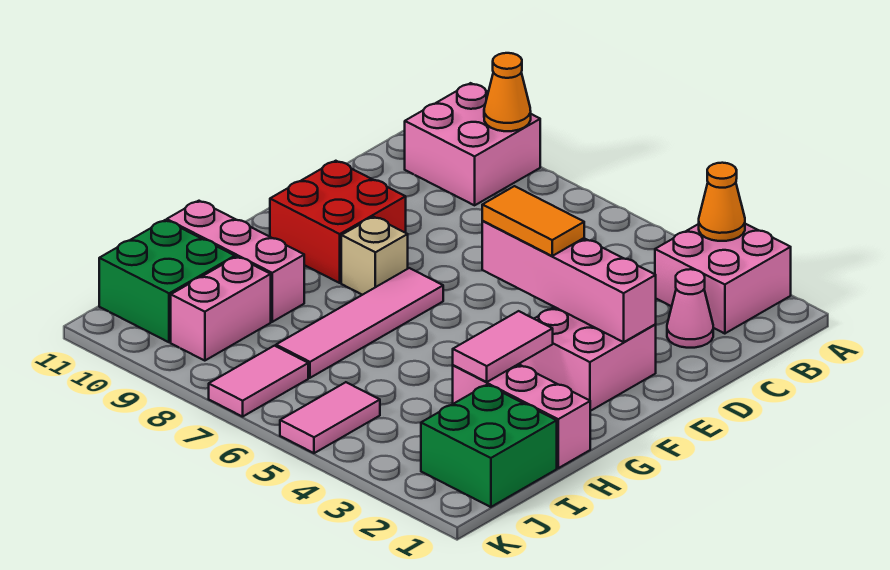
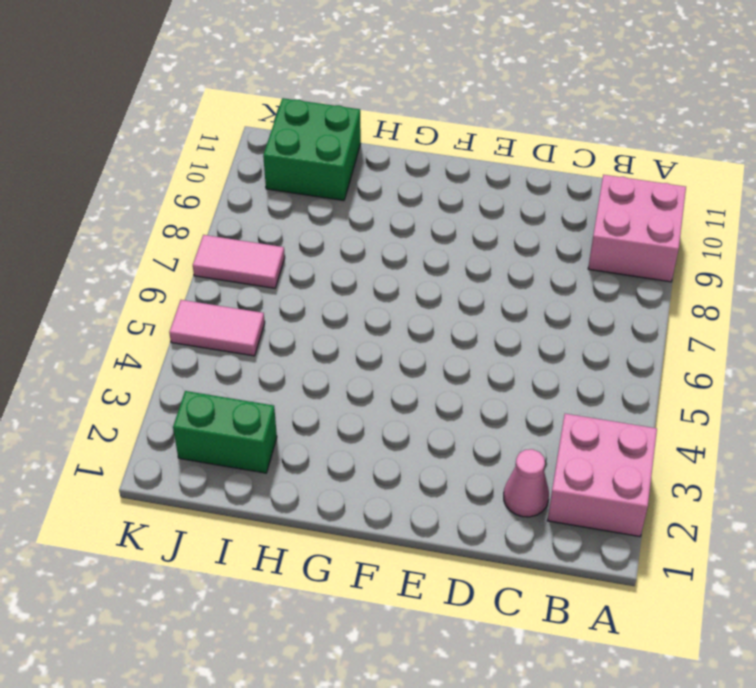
green brick I2:J2 level 1 -> green brick I1:J2 level 1
none -> pink brick E2:F3 level 1
none -> red brick E9:F10 level 1
none -> pink tile F7:I7 level 1

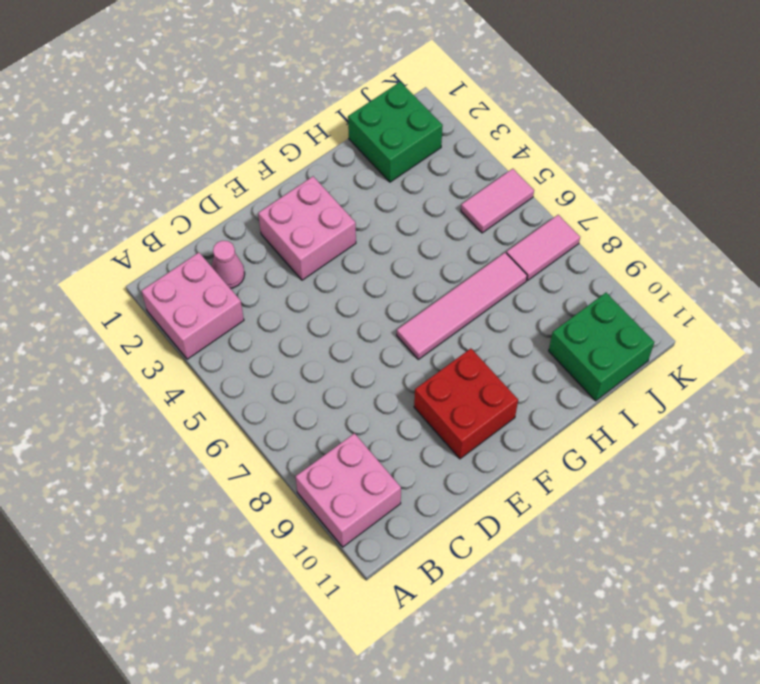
none -> tan brick F8 level 1
none -> pink brick H1:H3 level 1
none -> pink brick H9:H11 level 1

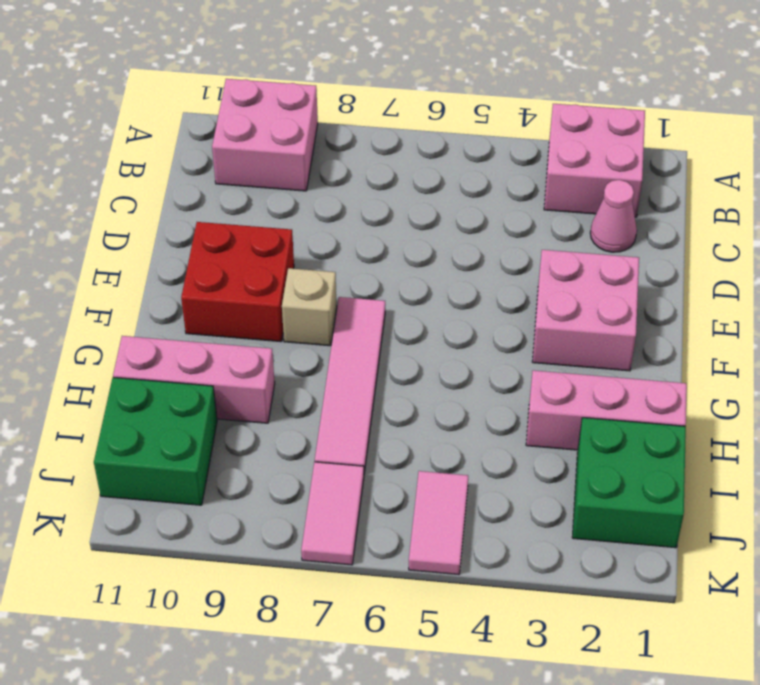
none -> pink brick I9:J9 level 1
none -> orange cone A3 level 2
none -> orange cone A9 level 2

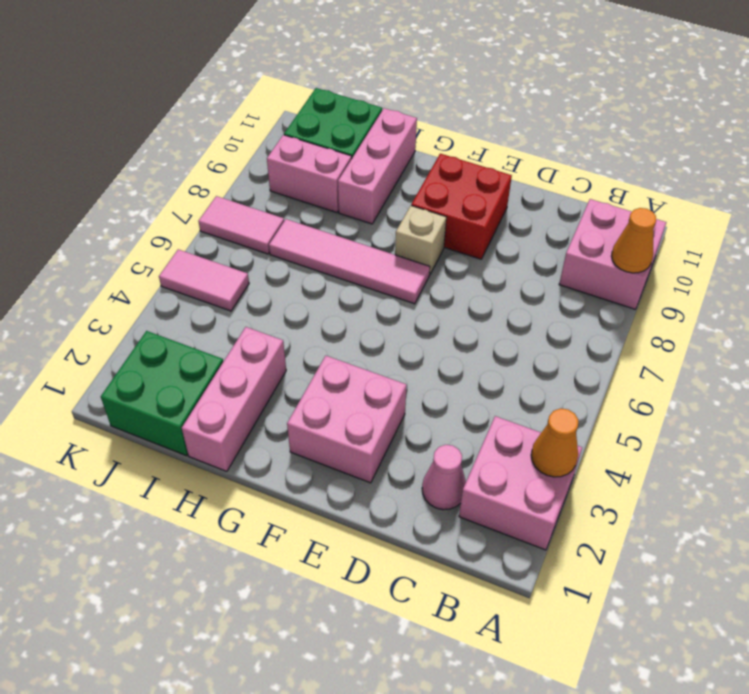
none -> pink brick E2:E5 level 2
none -> pink tile G3:H3 level 2
none -> orange tile E4:E5 level 3

